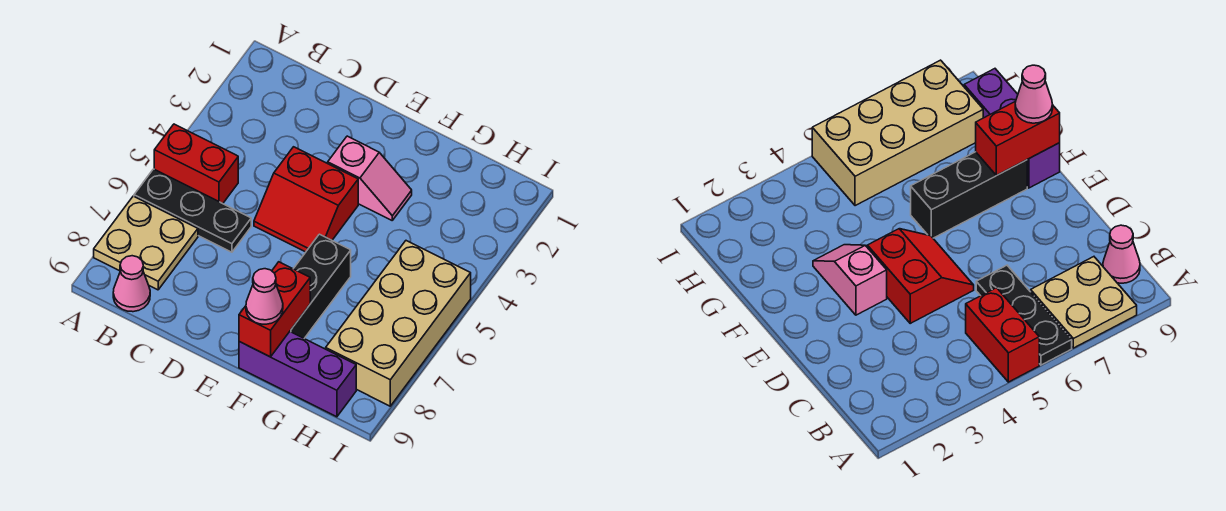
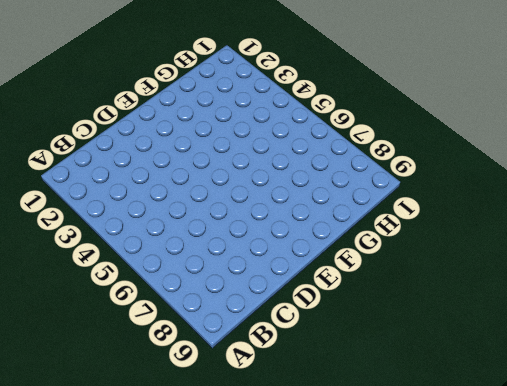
none -> red brick A5:B5 level 1
none -> black plate A6:C6 level 1

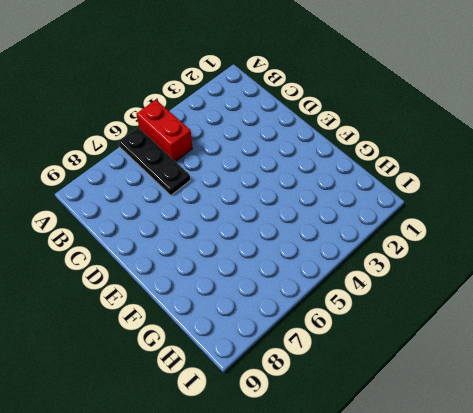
none -> tan plate A7:B8 level 1
none -> pink cone B9 level 1

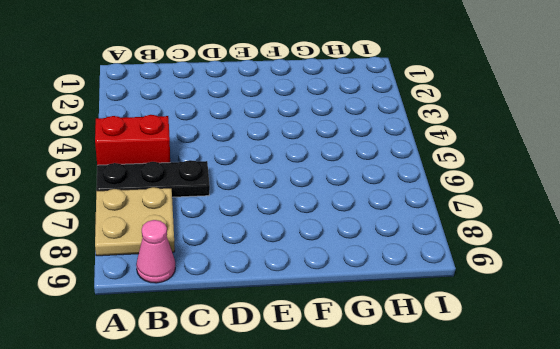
none -> red slope D4:E5 level 1 top 4
none -> pink slope E3:F3 level 1 top E

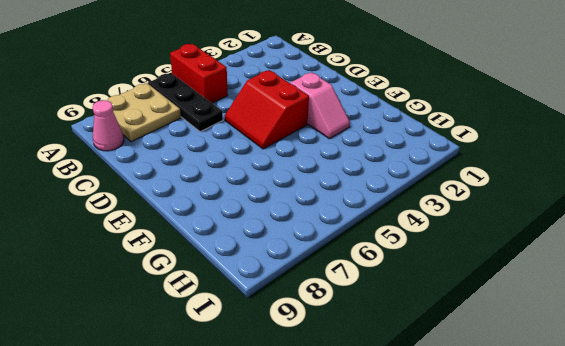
none -> black brick F6:F8 level 1
none -> purple brick F9:H9 level 1

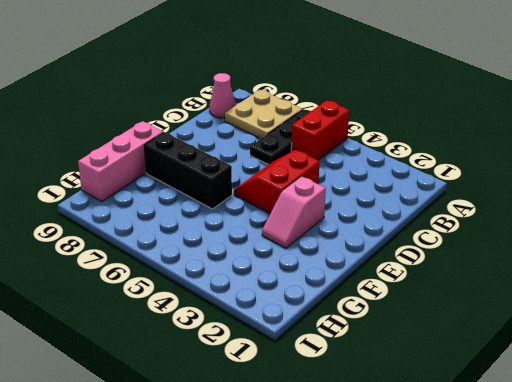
pink brick F9:H9 level 1 -> purple brick F9:H9 level 1
none -> tan brick H5:I8 level 1
none -> red brick F8:F9 level 2

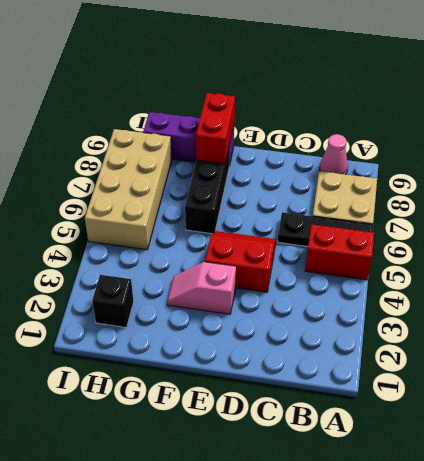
black brick H2 level 1 -> none
none -> pink cone F9 level 3

